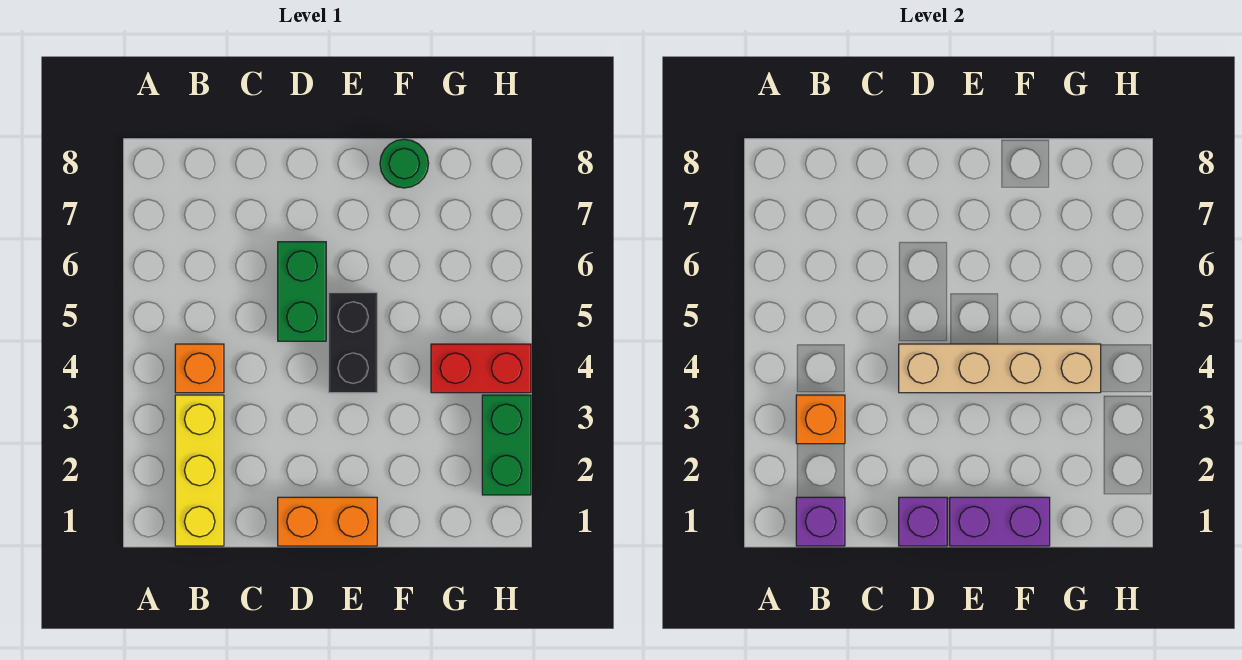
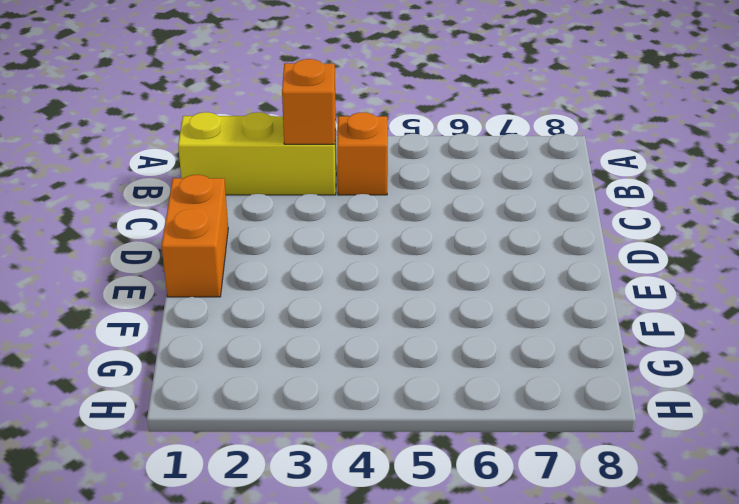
none -> green brick D5:D6 level 1
none -> black brick E4:E5 level 1
none -> green round brick F8 level 1

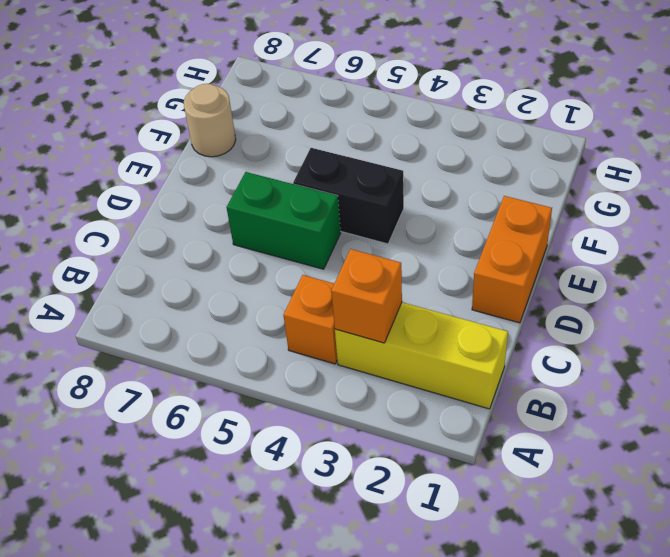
tan round brick F8 level 1 -> green round brick F8 level 1
none -> red brick G4:H4 level 1
none -> green brick H2:H3 level 1
none -> purple brick B1 level 2

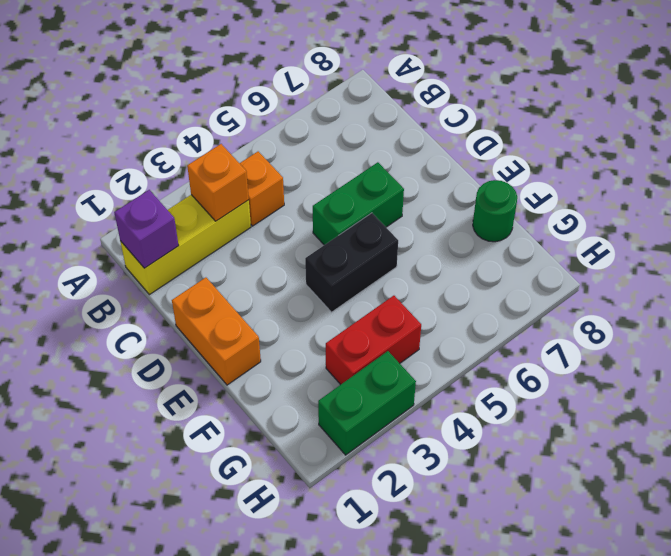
red brick G3:G4 level 1 -> red brick G4:H4 level 1
none -> purple brick D1 level 2
none -> tan brick D4:G4 level 2
none -> purple brick E1:F1 level 2

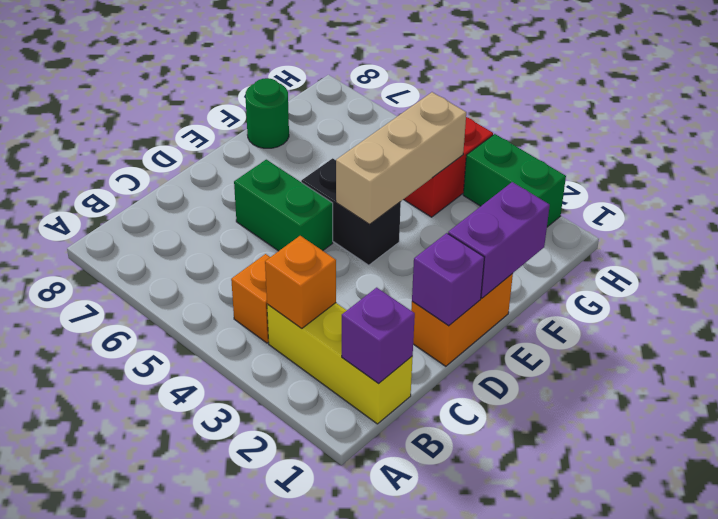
tan brick E4:G4 level 2 -> tan brick D4:G4 level 2

